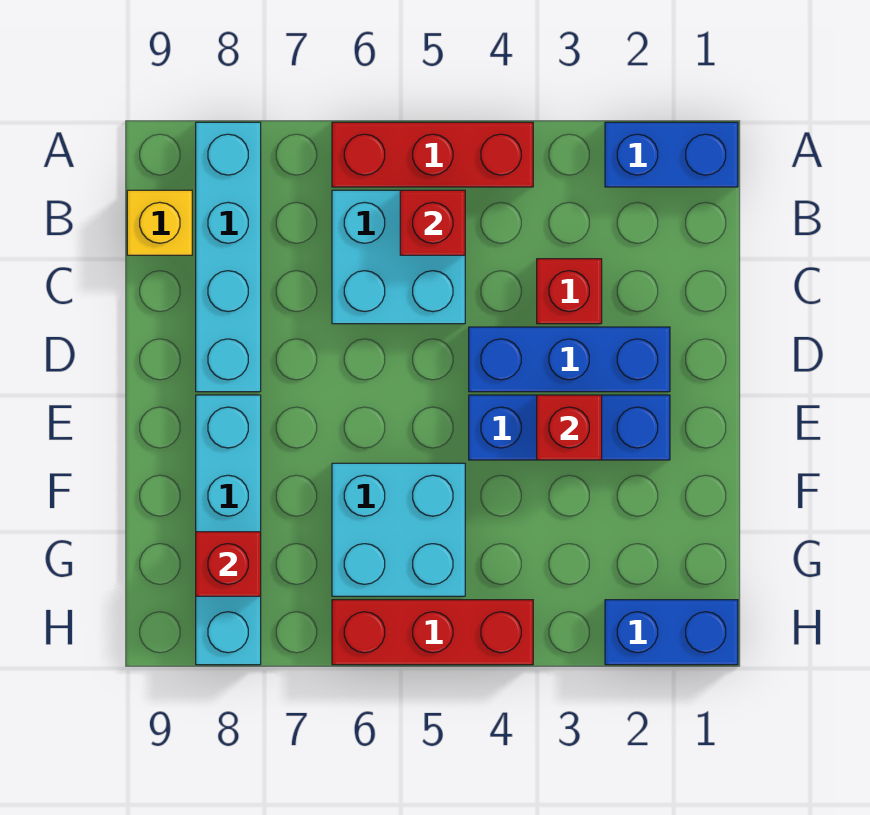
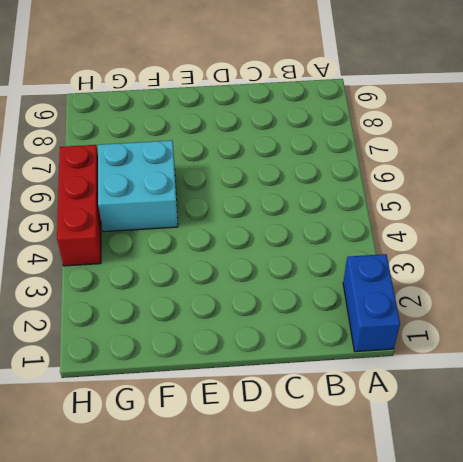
none -> red brick A4:A6 level 1
none -> cyan brick A8:D8 level 1
none -> cyan brick B5:C6 level 1

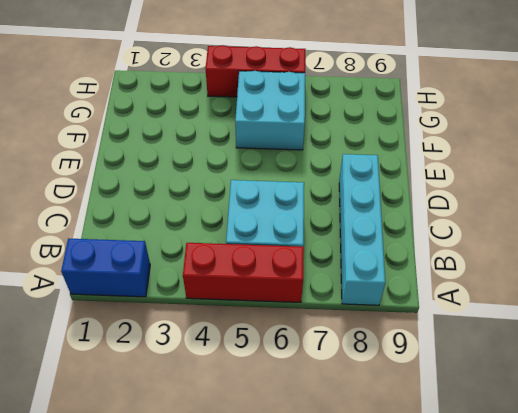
none -> yellow brick B9 level 1
none -> red brick C3 level 1
none -> blue brick D2:D4 level 1

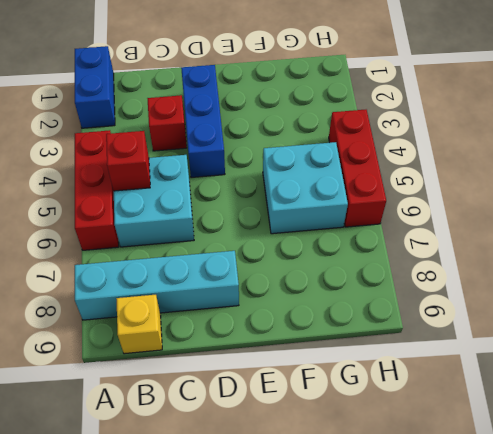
none -> blue brick E2:E4 level 1
none -> cyan brick E8:H8 level 1
none -> blue brick H1:H2 level 1

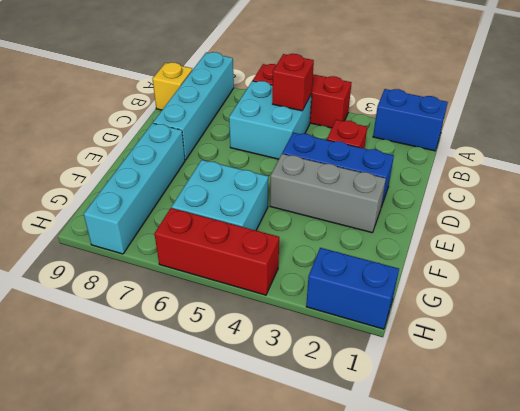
grey brick E2:E4 level 1 -> blue brick E2:E4 level 1
none -> red brick E3 level 2
none -> red brick G8 level 2

